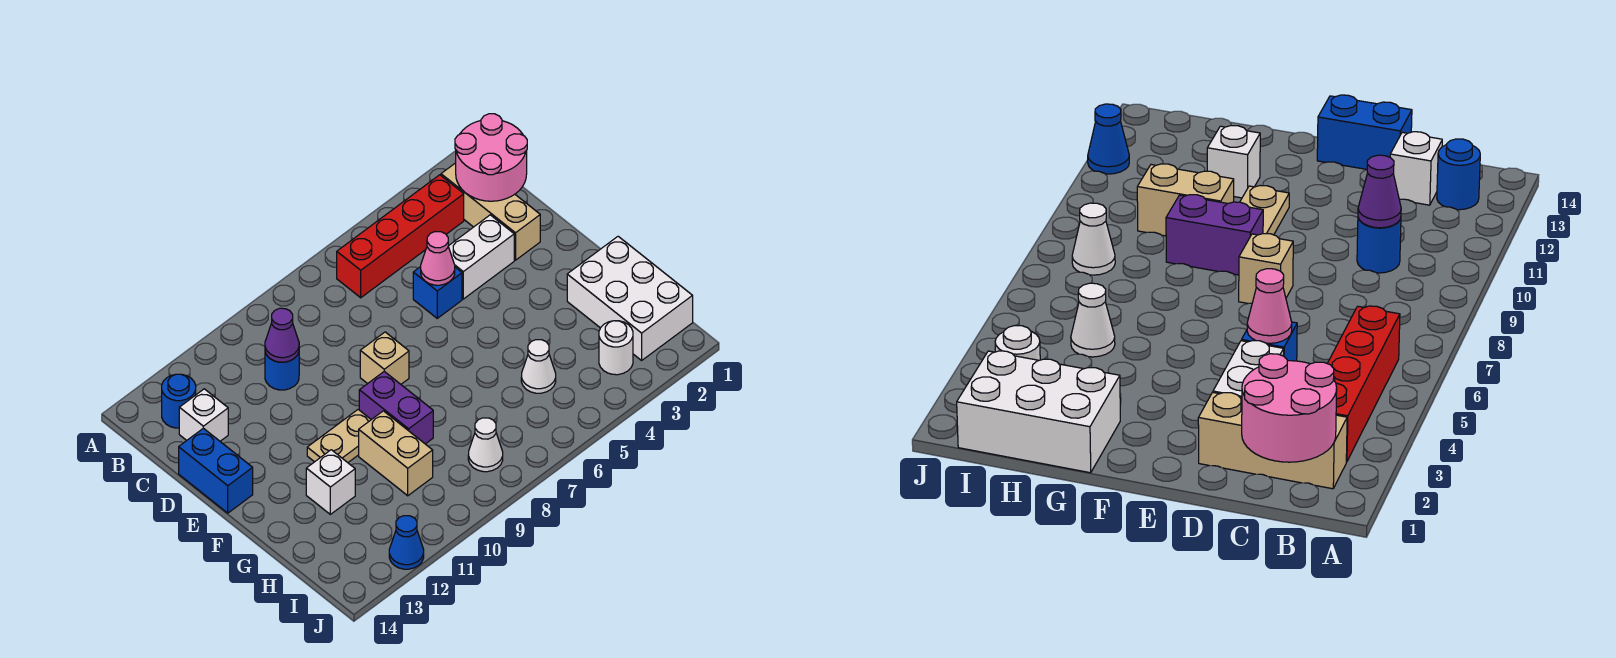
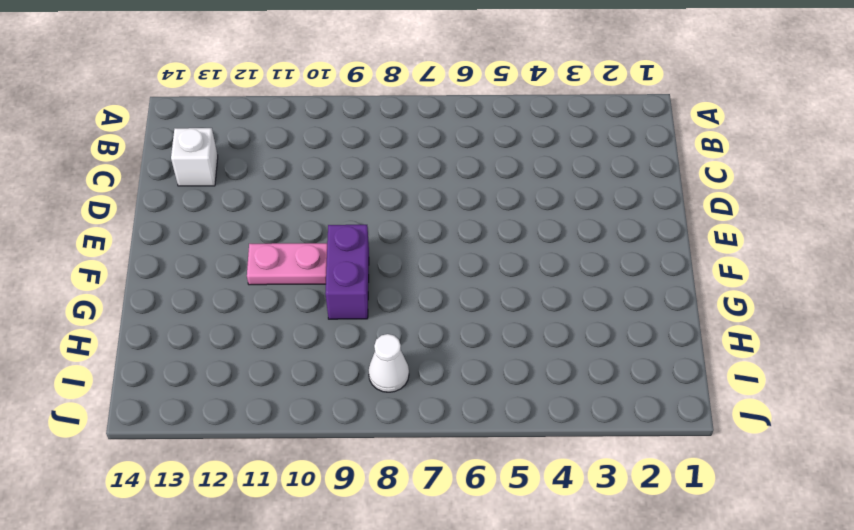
pink plate F10:F11 level 1 -> tan plate F10:F11 level 1
none -> tan brick B2:D2 level 1
none -> red brick B3:B6 level 1
none -> blue round brick B13 level 1

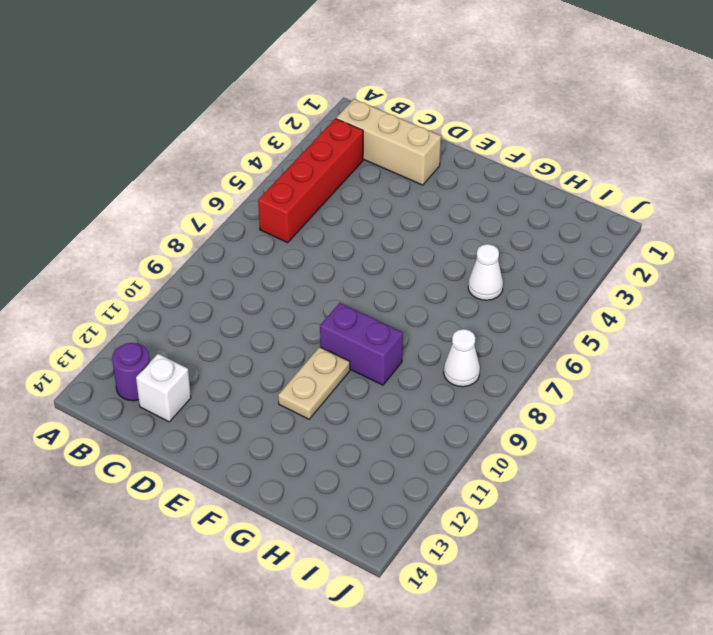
purple round brick B13 level 1 -> blue round brick B13 level 1
none -> blue round brick C10 level 1
none -> white brick D3:D4 level 1
none -> blue brick D5 level 1

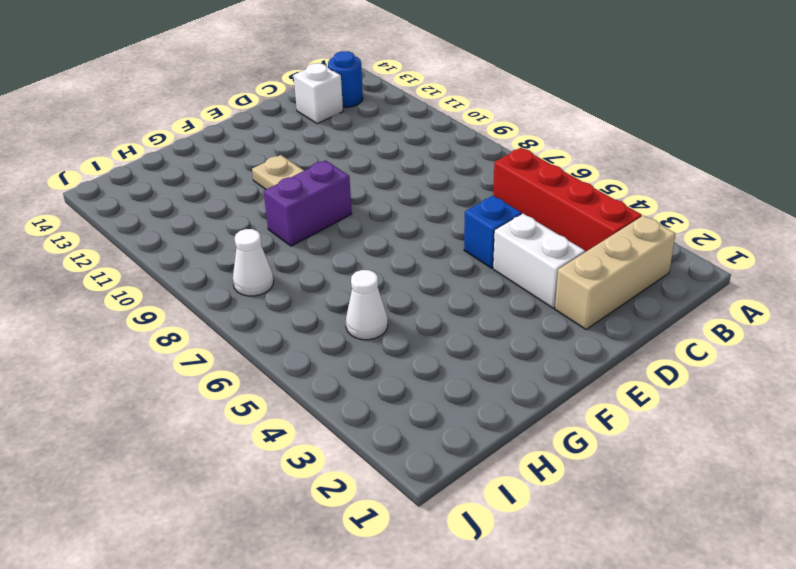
none -> blue round brick C10 level 1
none -> blue brick D14:E14 level 1
none -> tan brick E8 level 1

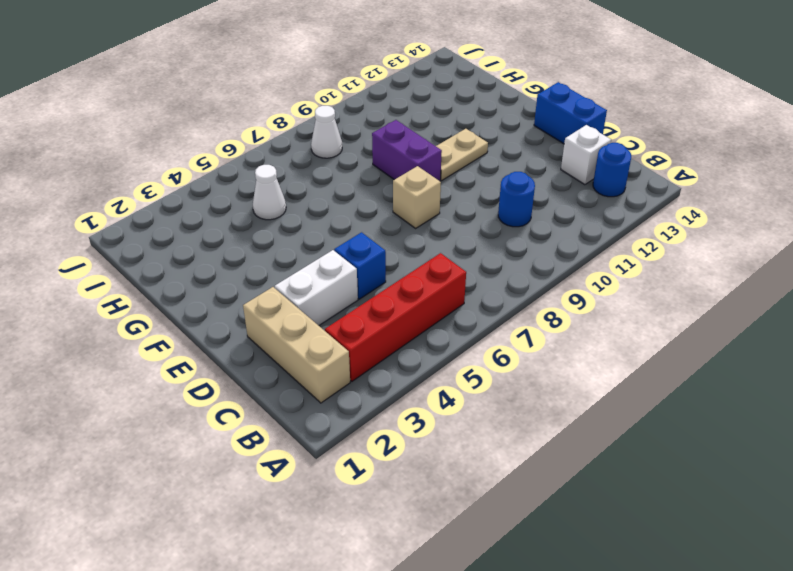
none -> white brick G1:I2 level 1
none -> tan brick G10:H10 level 1
none -> white brick G12 level 1

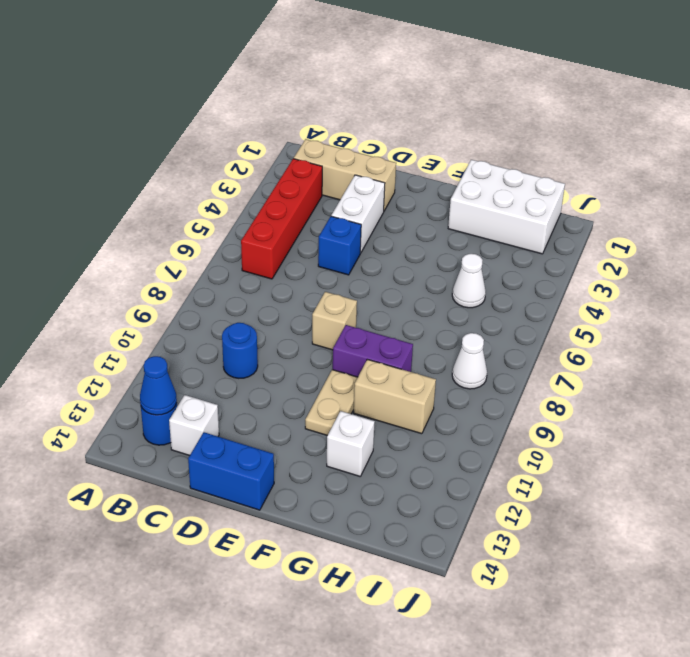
blue cone B13 level 2 -> blue cone J12 level 1
none -> white round brick I3 level 1
none -> pink round brick B1:C2 level 2
none -> purple cone C10 level 2

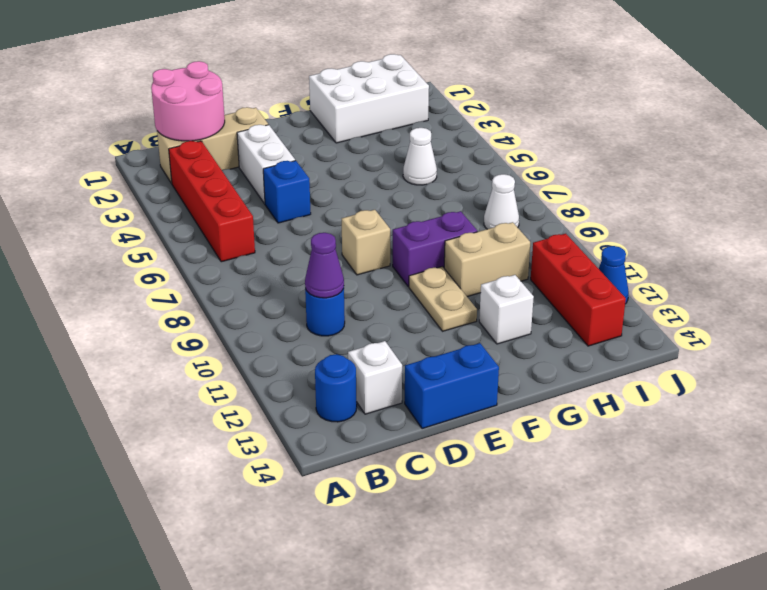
red brick I11:I13 level 1 -> none
none -> white round brick I3 level 1
none -> pink cone D5 level 2

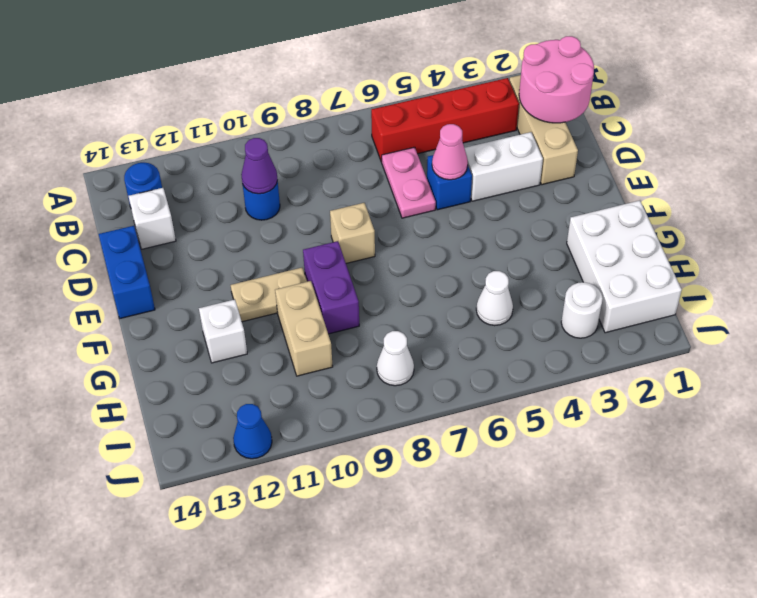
pink plate C6:D6 level 1 -> none

